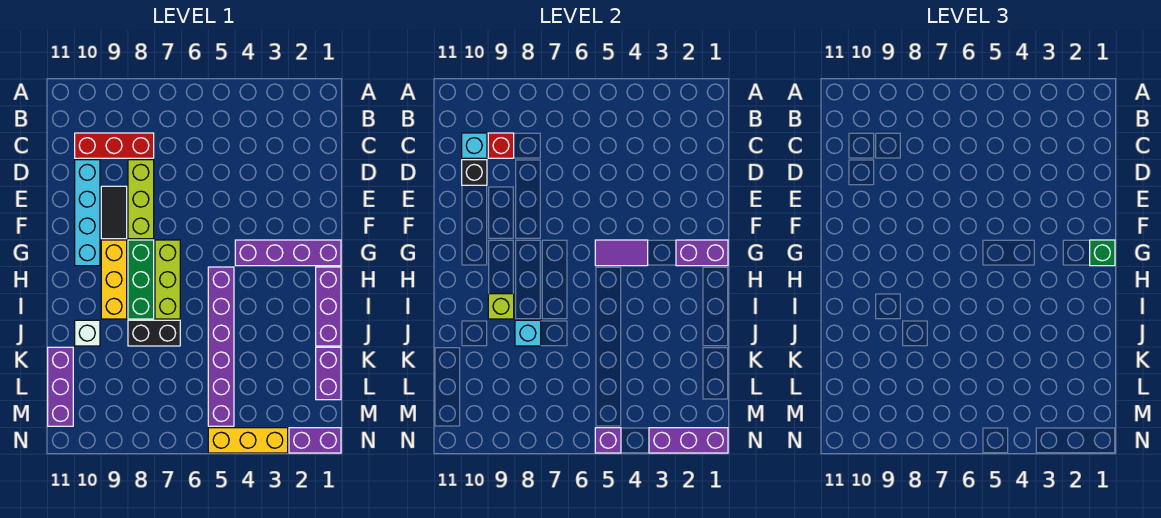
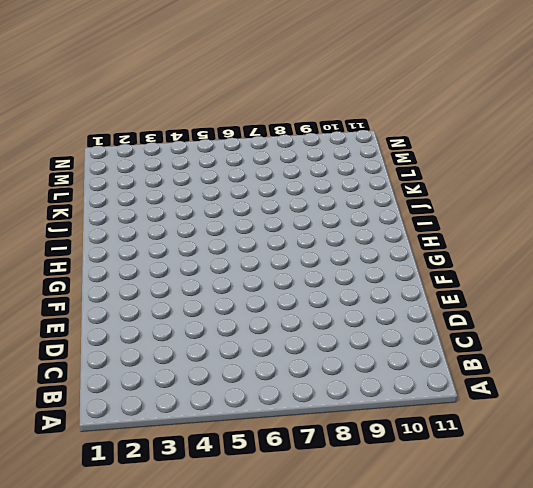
none -> red brick C8:C10 level 1
none -> lime brick D8:F8 level 1
none -> cyan brick D10:G10 level 1

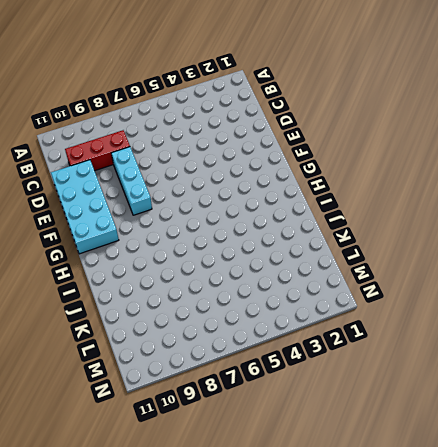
cyan brick D8:F8 level 1 -> lime brick D8:F8 level 1
cyan brick D10:G11 level 1 -> cyan brick D10:G10 level 1
none -> black tile E9:F9 level 1
none -> purple brick G1:G4 level 1
none -> lime brick G7:I7 level 1

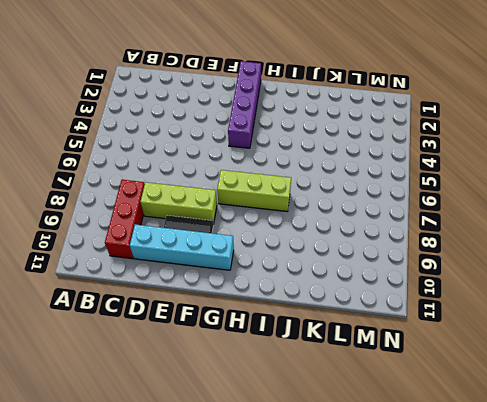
none -> green brick G8:I8 level 1
none -> yellow brick G9:I9 level 1
none -> purple brick H1:J1 level 1

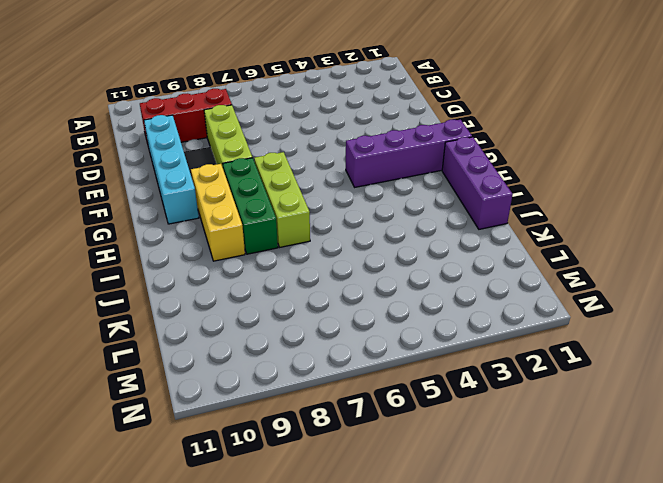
none -> purple brick H5:M5 level 1
none -> black brick J7:J8 level 1
none -> white brick J10 level 1

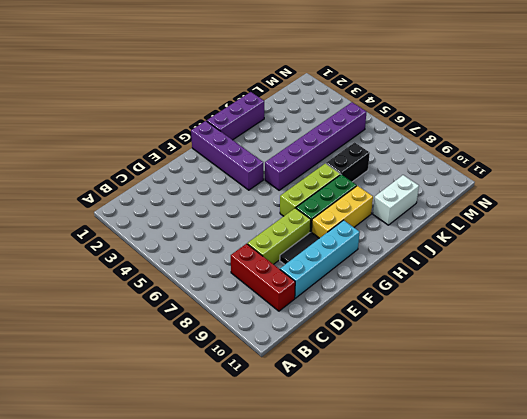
black brick J7:K7 level 1 -> black brick J7:J8 level 1
white brick J10:K10 level 1 -> white brick J10 level 1
none -> purple brick K1:L1 level 1
none -> purple brick K11:M11 level 1
none -> purple brick N1:N2 level 1

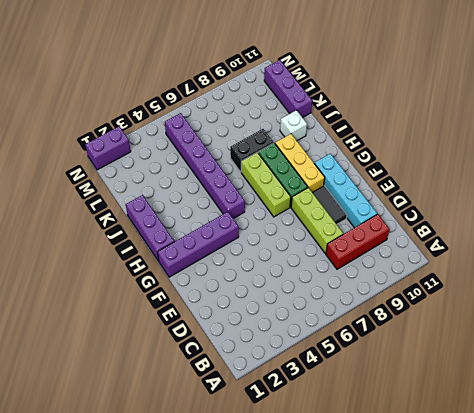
none -> purple brick K1:L1 level 1
none -> yellow brick N3:N5 level 1
none -> red brick C9 level 2

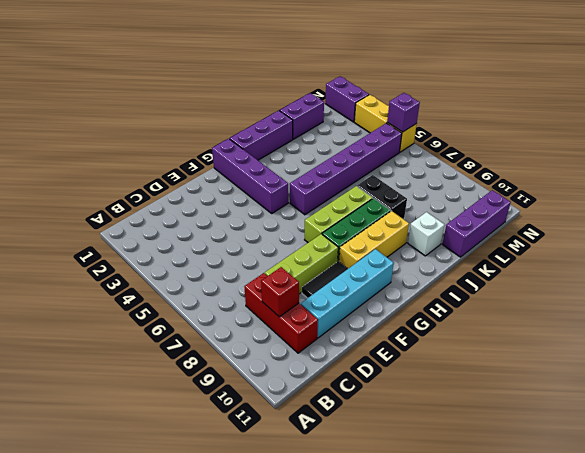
none -> cyan brick C10 level 2
none -> black brick D10 level 2
none -> purple brick G1:G2 level 2

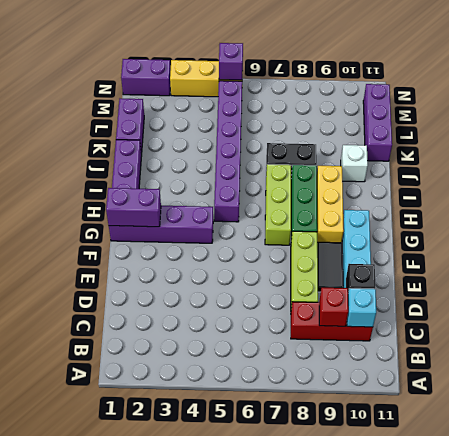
none -> purple tile G4:G5 level 2
none -> lime brick I9 level 2
none -> cyan brick J8 level 2

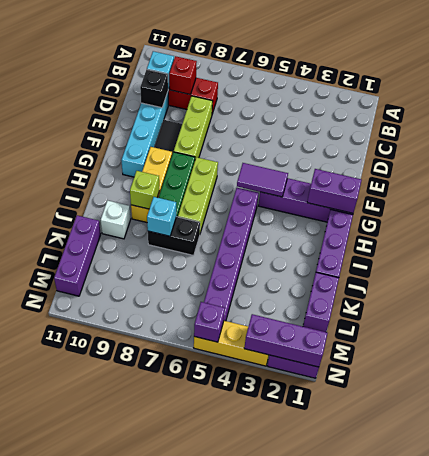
none -> green brick G1 level 3

